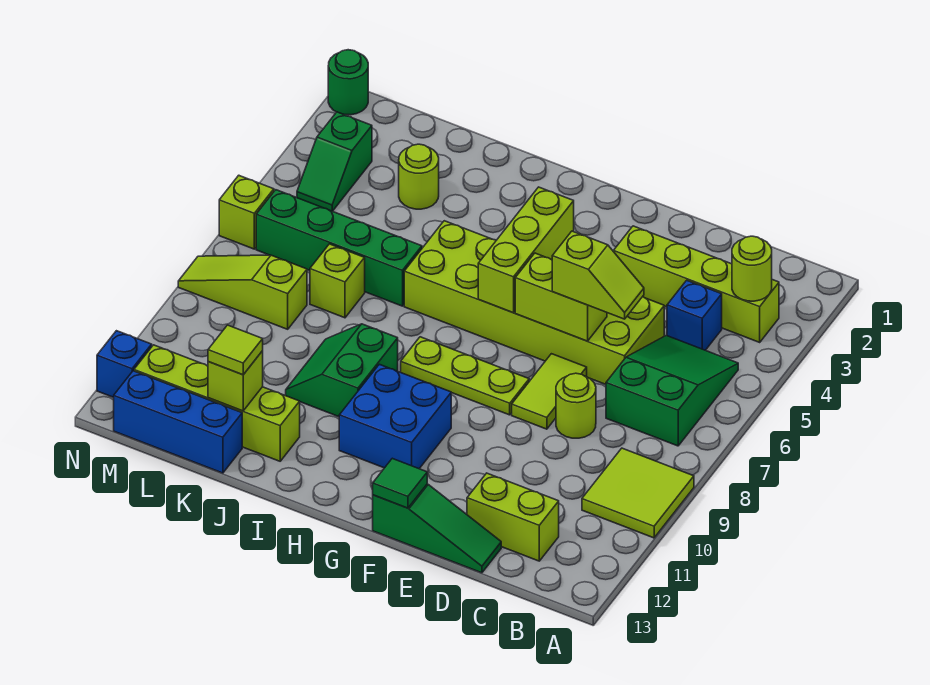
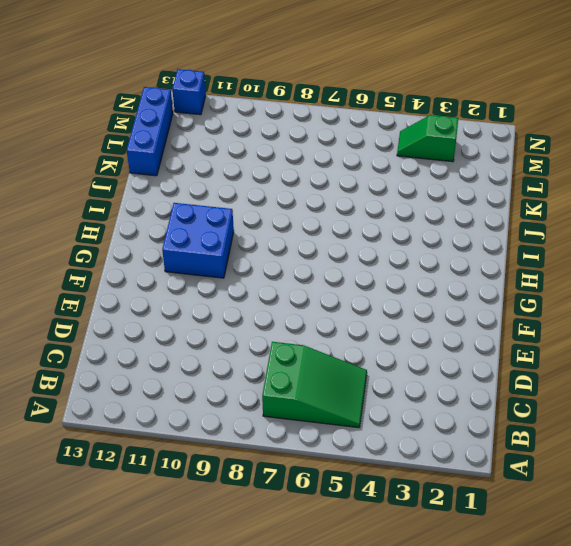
none -> lime tile A9:B10 level 1
none -> lime brick B3:E3 level 1
none -> blue brick C4 level 1

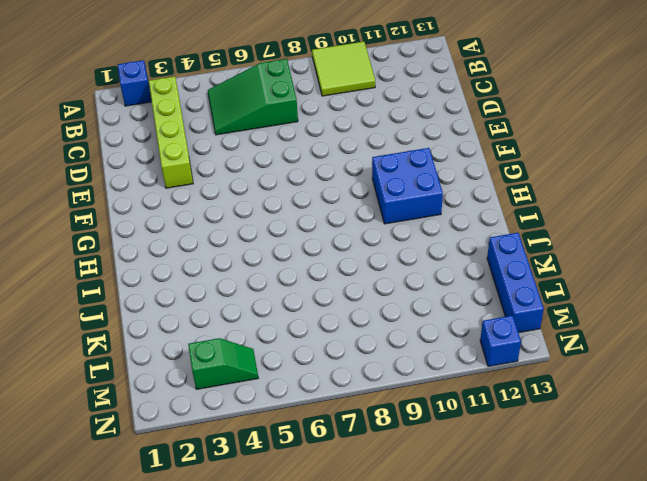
blue brick A2 level 1 -> blue brick C4 level 1
none -> lime brick C12:D12 level 1
none -> lime brick D5:I6 level 1
none -> lime round brick D8 level 1

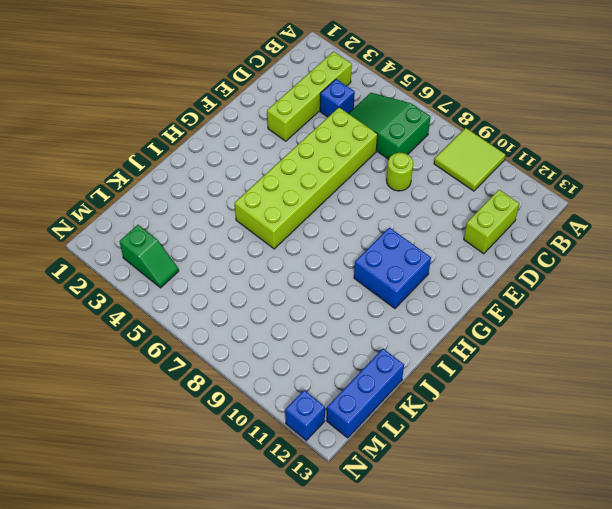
none -> green slope D13:F13 level 1 top F
none -> lime tile E7:E8 level 1
none -> lime plate F8:H8 level 1

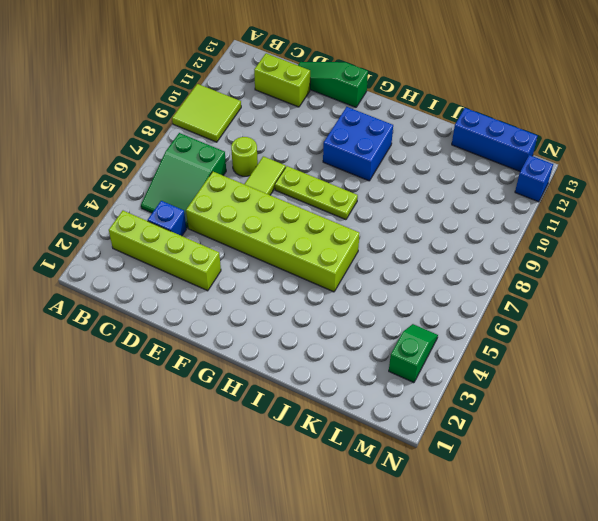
none -> green slope I9:J10 level 1 top I
none -> green brick J6:M6 level 1
none -> lime brick J12:M12 level 1

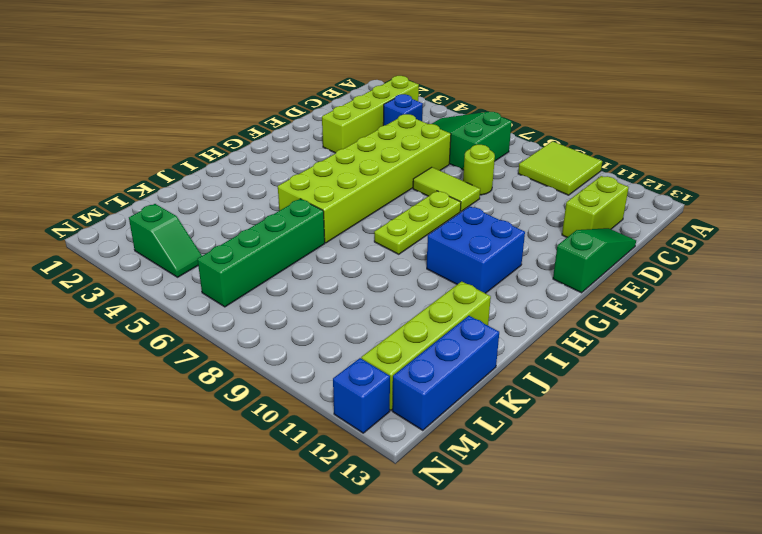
none -> green slope I9:J10 level 1 top I
none -> lime round brick K3 level 1
none -> lime brick K7 level 1

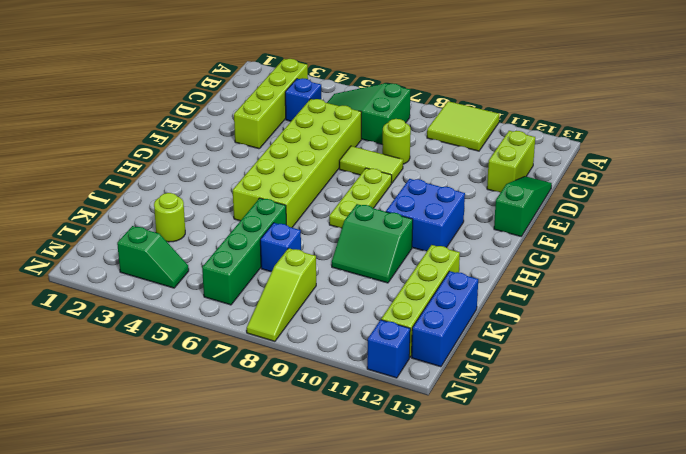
blue brick K7 level 1 -> lime brick K7 level 1
none -> green round brick N1 level 1
none -> lime brick N6 level 1
none -> lime round brick B3 level 2

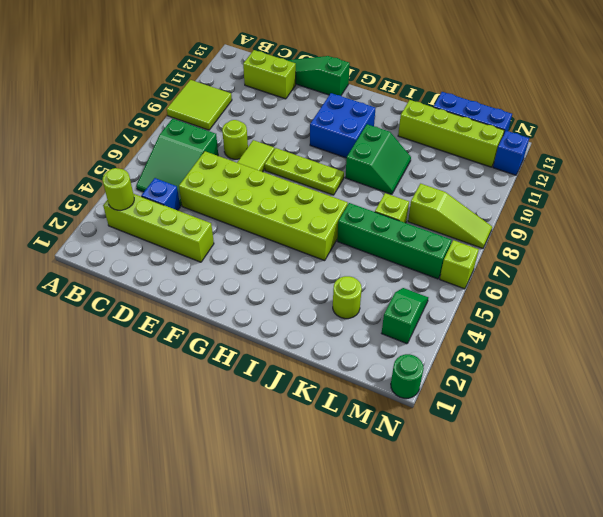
none -> lime brick E6:F6 level 2
none -> green tile F13 level 2
none -> lime brick G4:G6 level 2

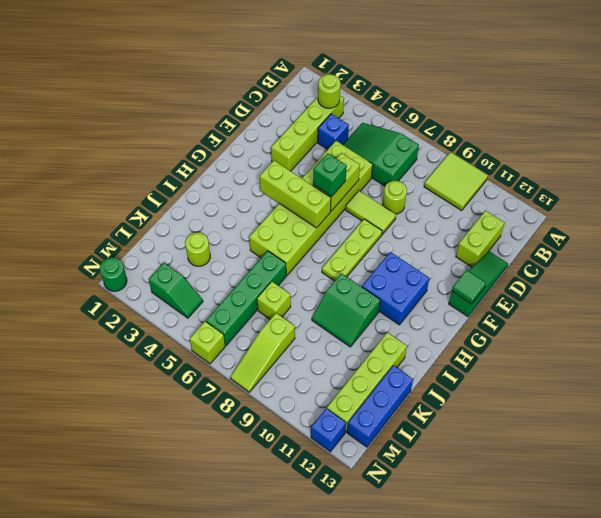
green brick F6 level 3 -> none
none -> lime brick K12 level 2
none -> lime slope D6:E6 level 3 top E
none -> lime tile K12 level 3

